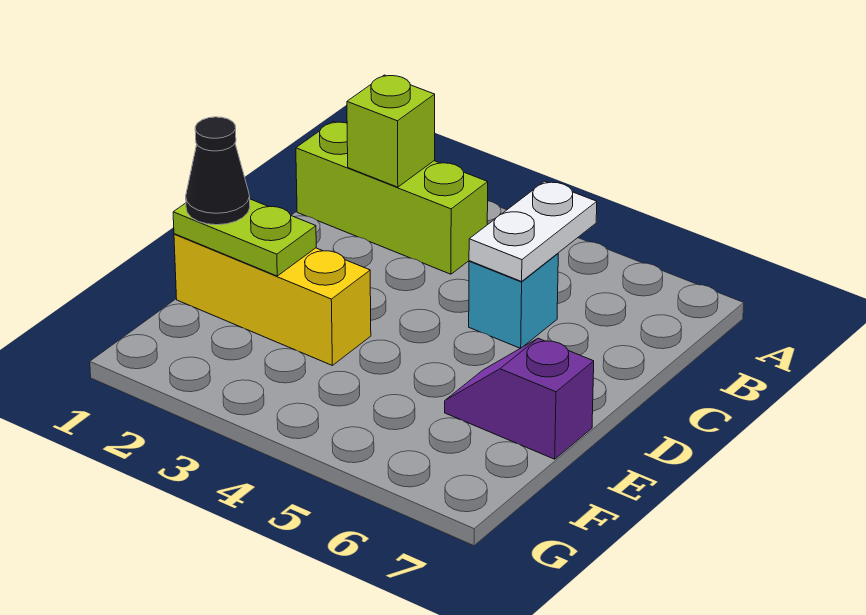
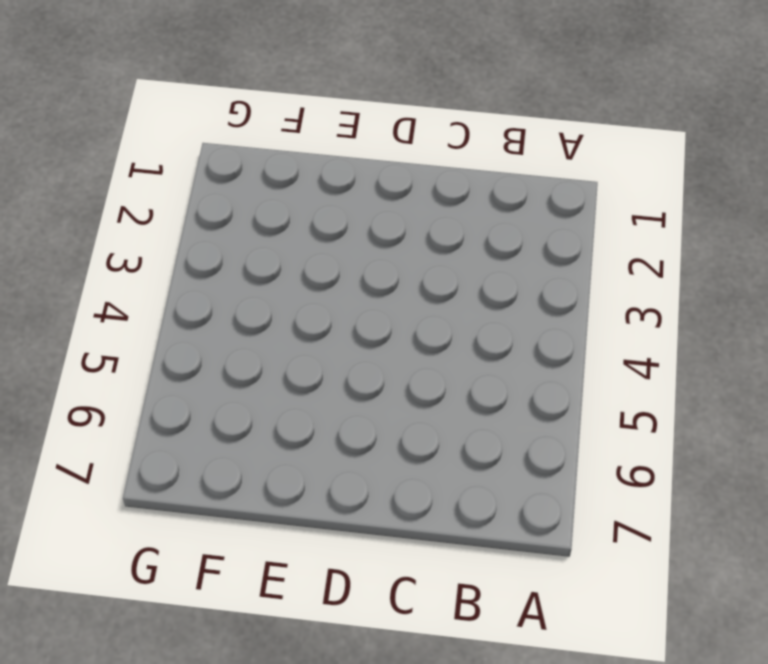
none -> lime brick B1:B3 level 1
none -> cyan brick C5 level 1

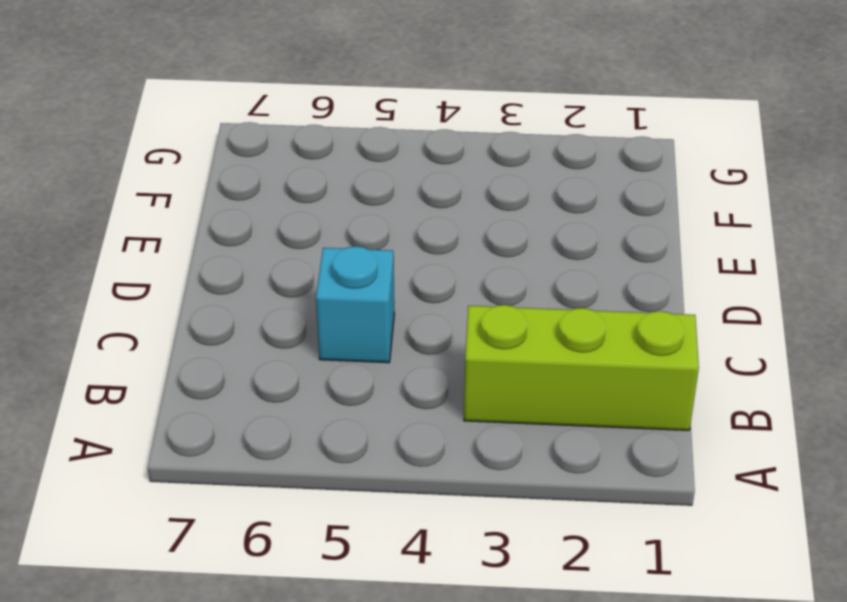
none -> yellow brick E1:E3 level 1
none -> purple slope E6:E7 level 1 top 7

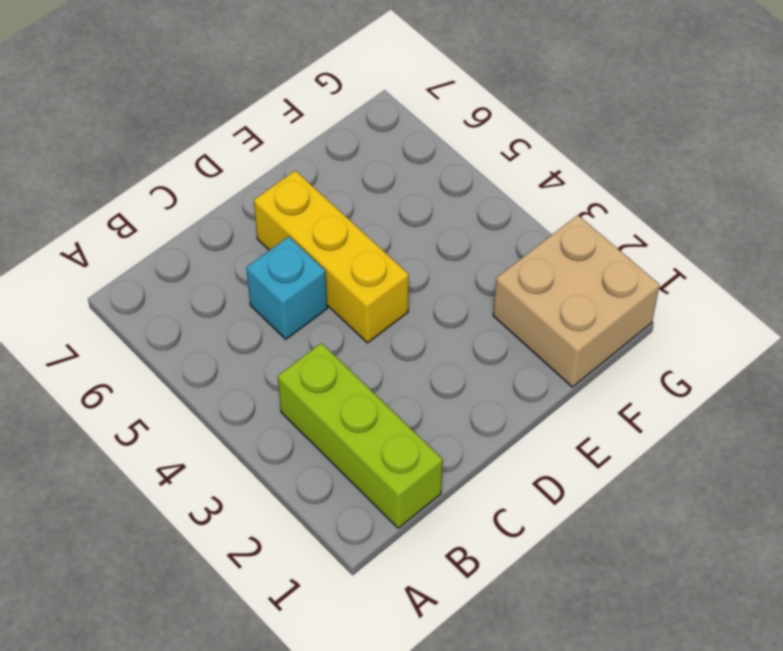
yellow brick D4:D6 level 1 -> yellow brick E1:E3 level 1
tan brick F1:G2 level 1 -> none
none -> purple slope E6:E7 level 1 top 7
none -> lime brick B2 level 2

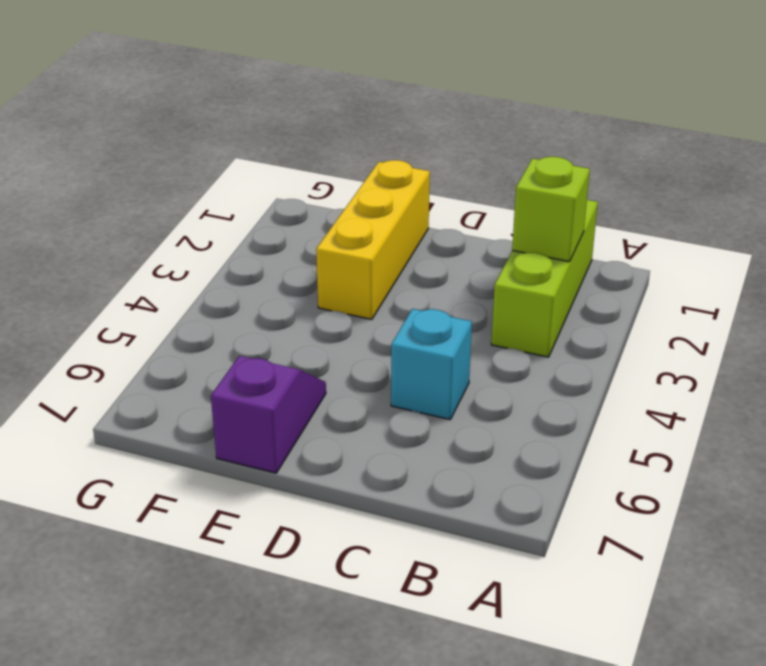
none -> white plate B5:C5 level 2
none -> lime plate E1:E2 level 2

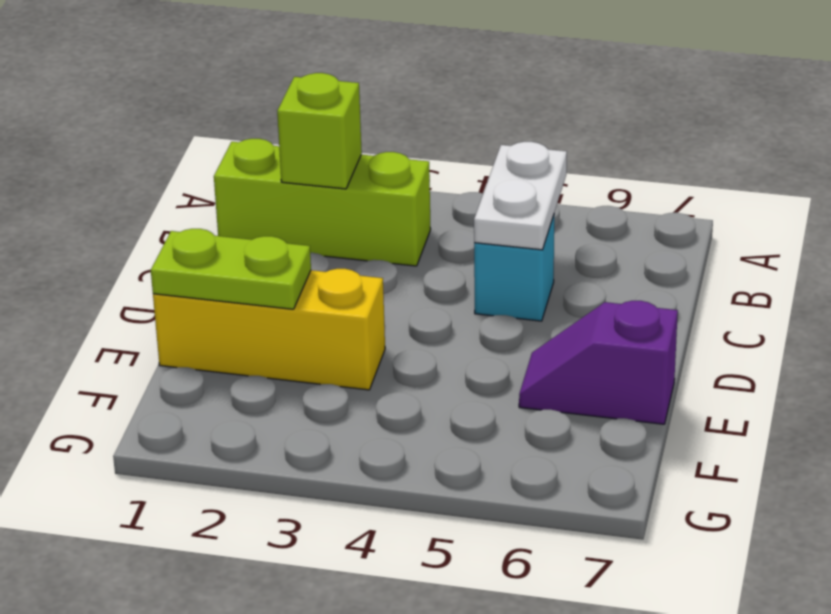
none -> black cone E1 level 3

